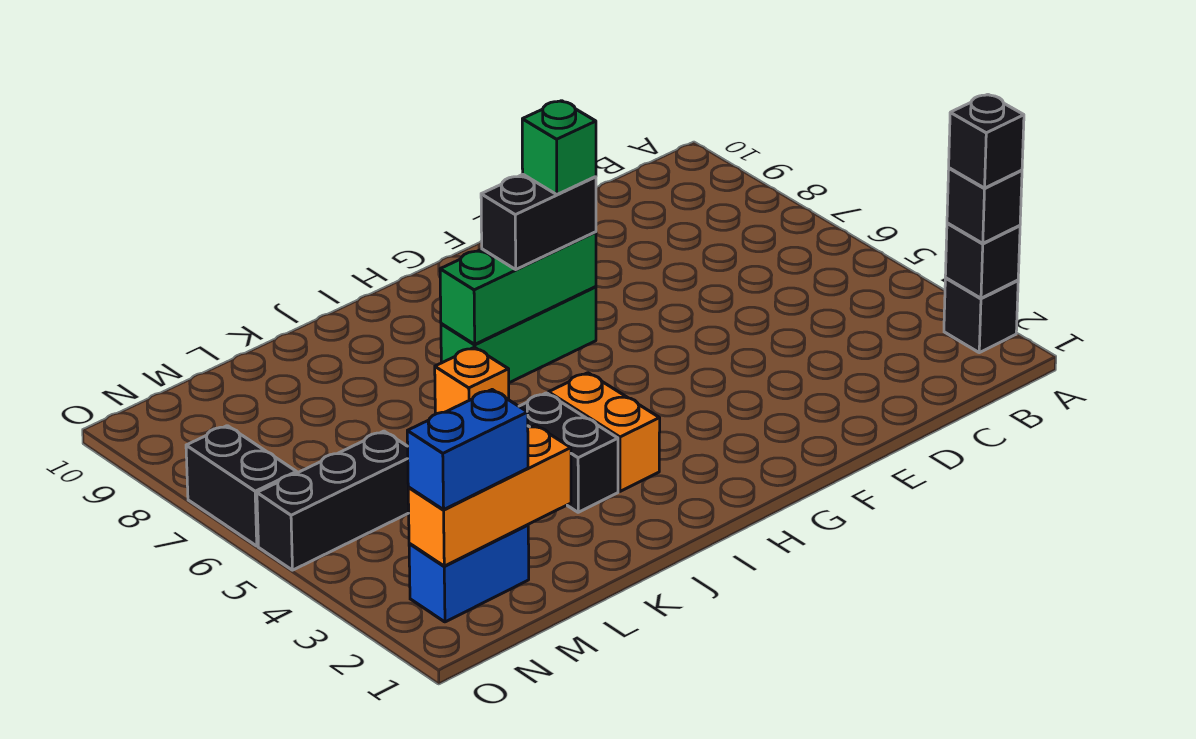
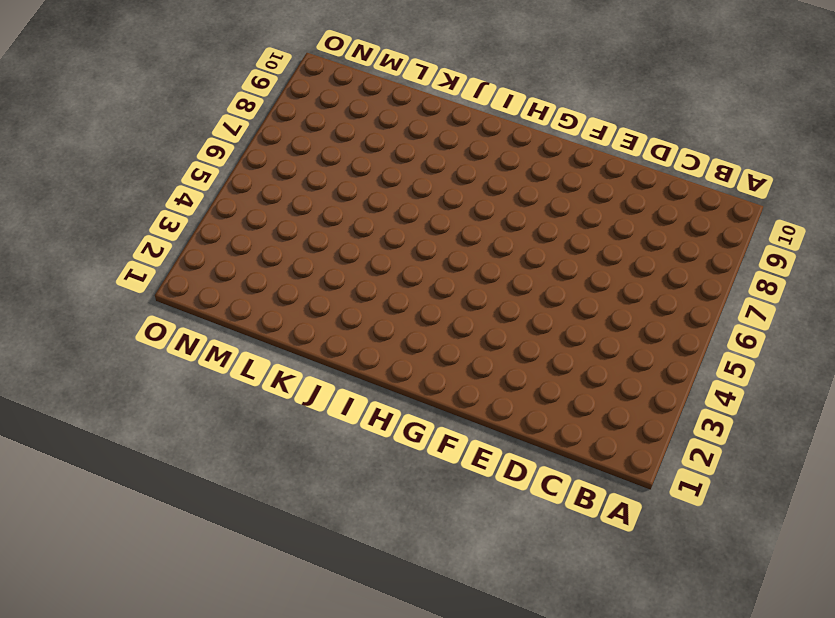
none -> black brick A2 level 1
none -> green brick G7:I7 level 1
none -> orange brick I3:I4 level 1

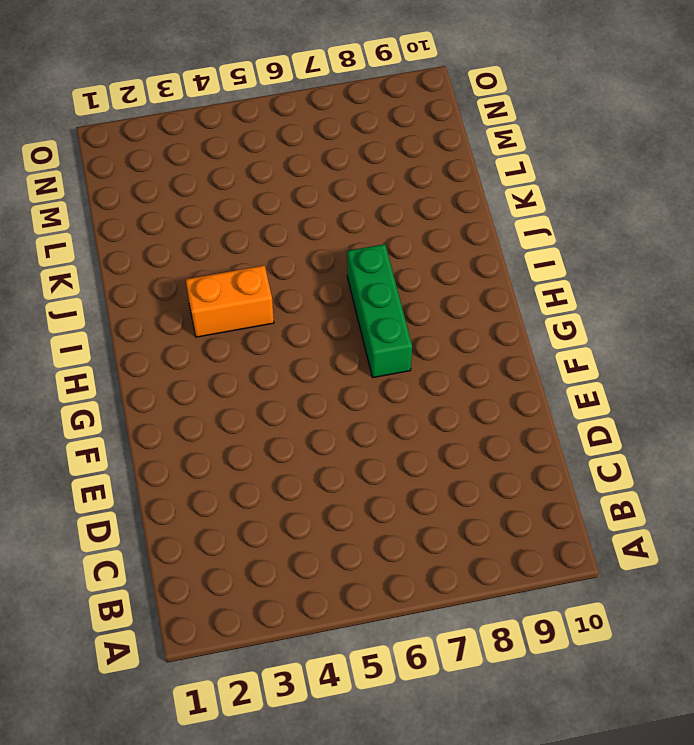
none -> black brick A2 level 1
none -> black brick J3:J4 level 1
none -> orange brick J6 level 1

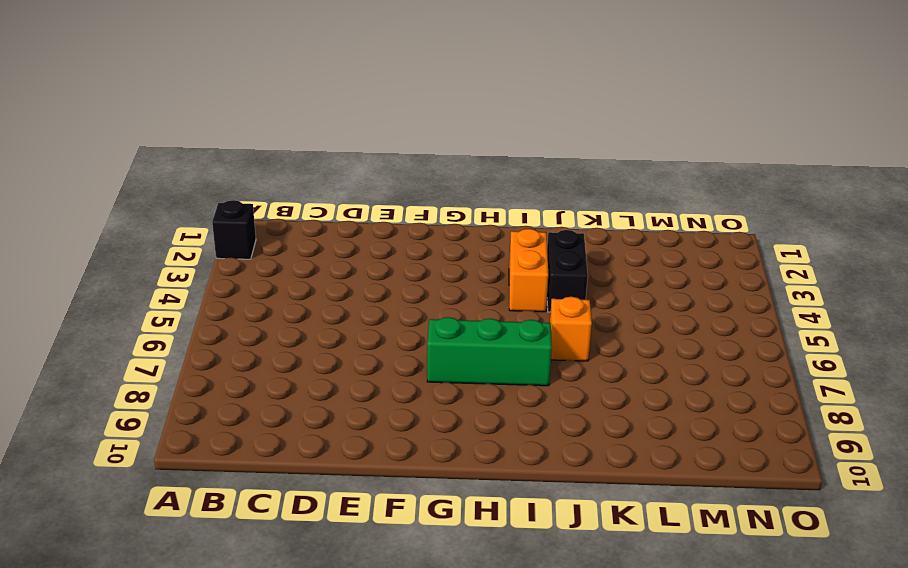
none -> blue brick M2:N2 level 1
none -> black brick M5:O5 level 1
none -> black brick O6:O7 level 1

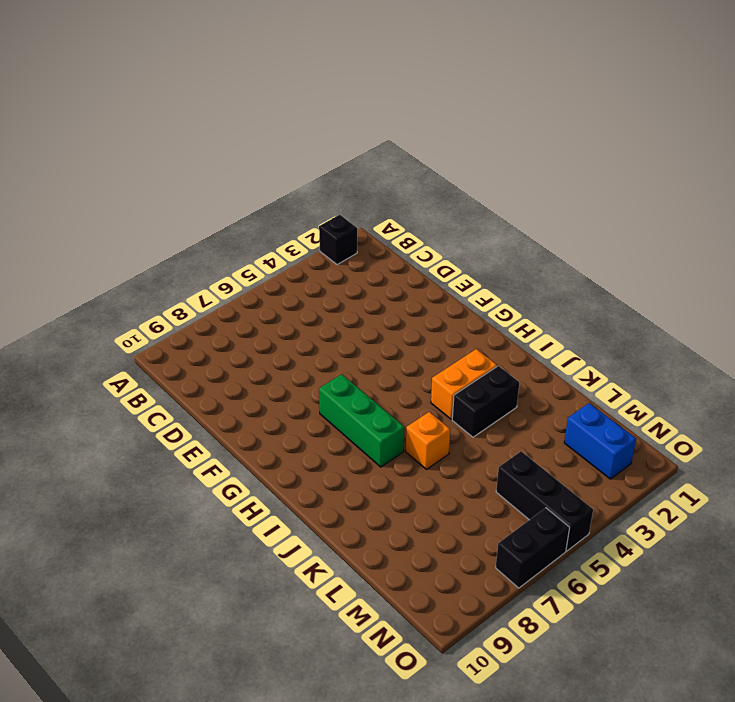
none -> black brick A2 level 2
none -> green brick G7:I7 level 2
none -> orange brick L2:N2 level 2

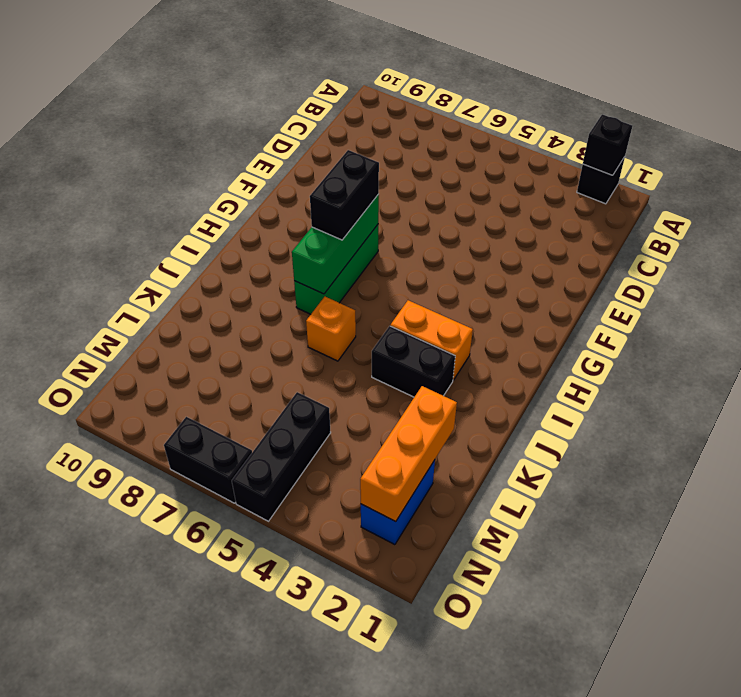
none -> black brick A2 level 3
none -> blue brick M2:N2 level 3
none -> black brick A2 level 4

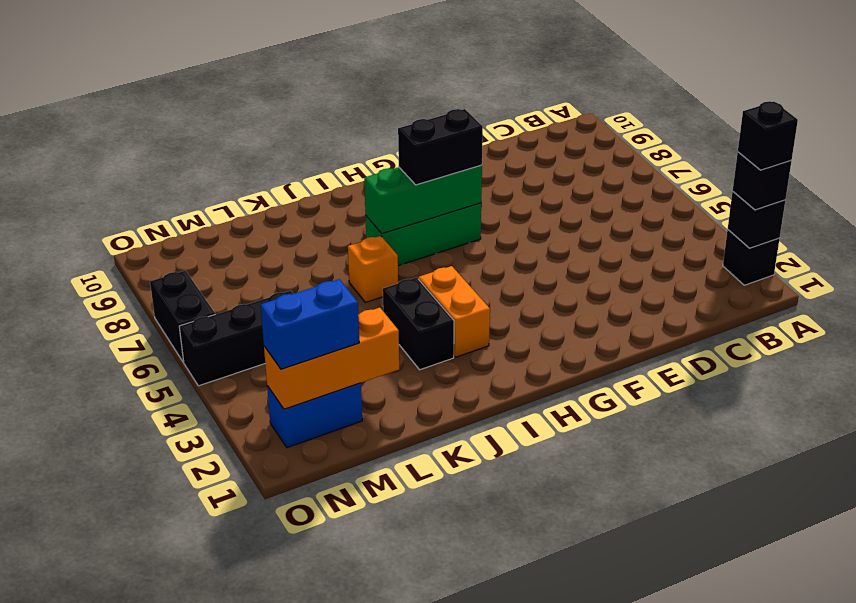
none -> green brick G7 level 4

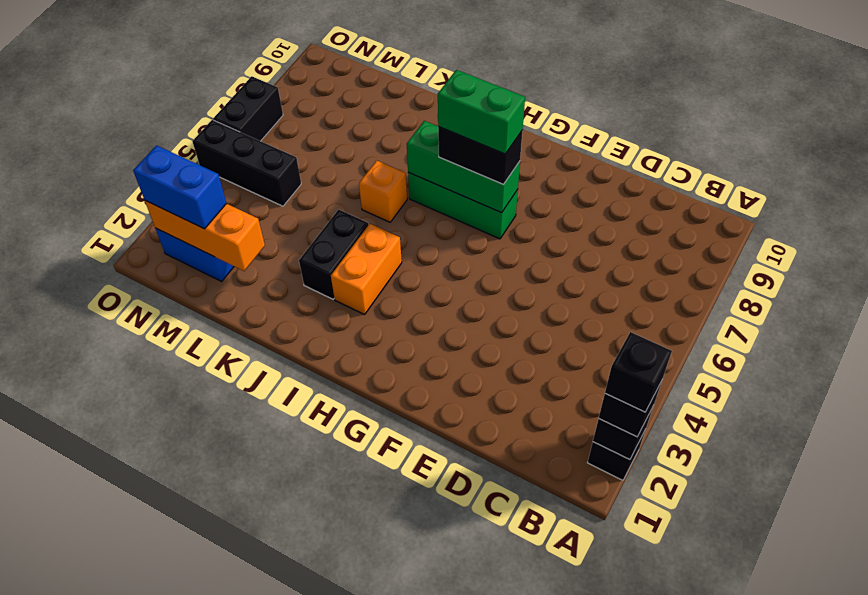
green brick G7:H7 level 4 -> green brick G7 level 4

